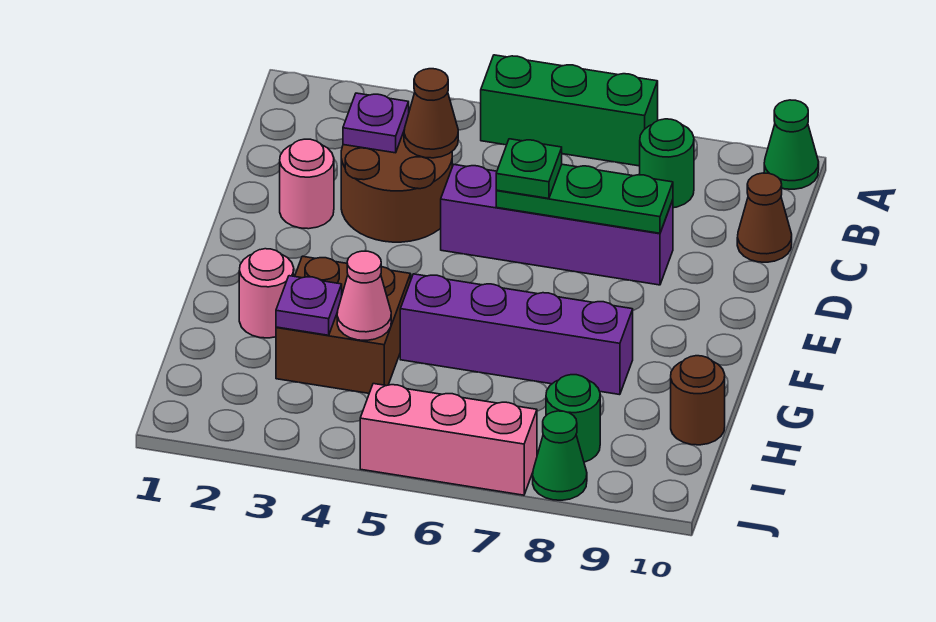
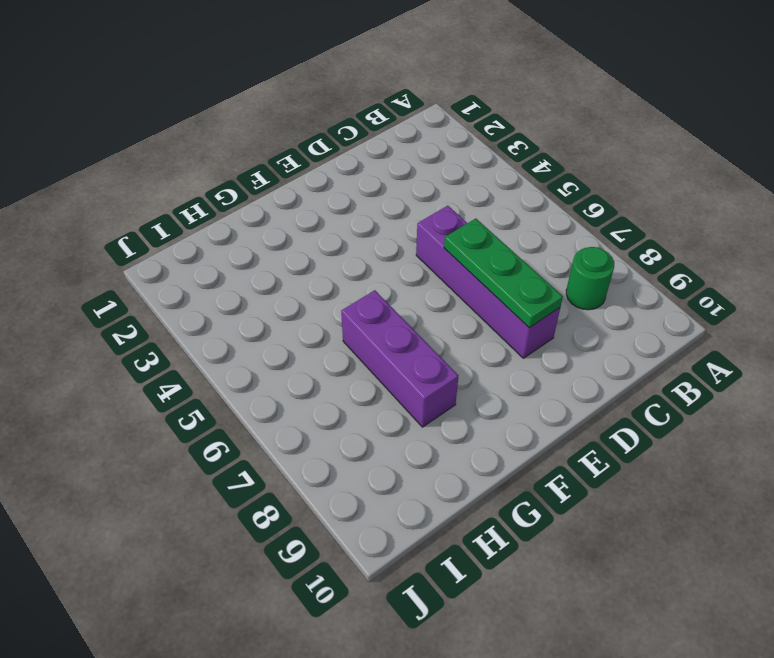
purple brick G6:G8 level 1 -> purple brick G5:G8 level 1
none -> green brick A5:A7 level 1
none -> green cone A10 level 1
none -> brown round brick C3:D4 level 1

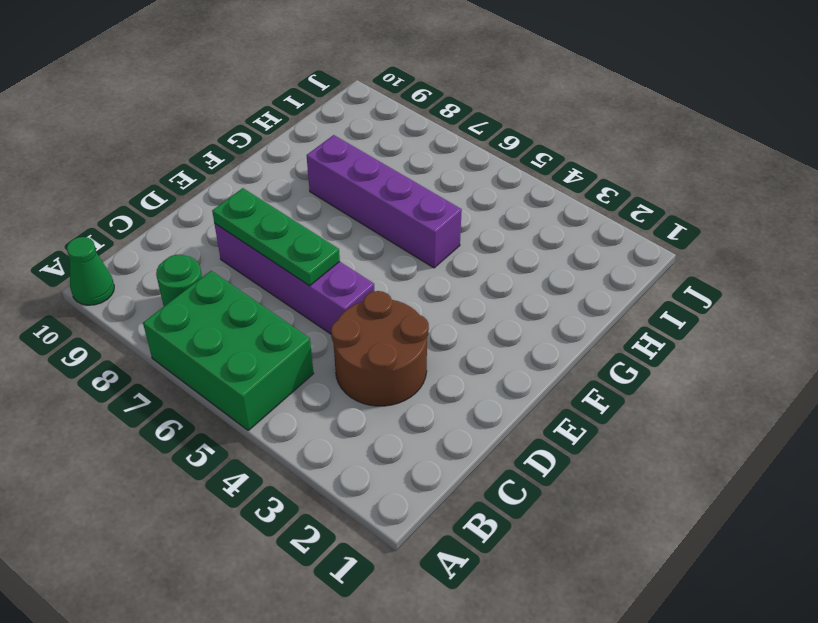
green brick A5:B7 level 1 -> green brick A5:A7 level 1
none -> brown cone C10 level 1
none -> pink round brick D2 level 1
none -> pink round brick G2 level 1

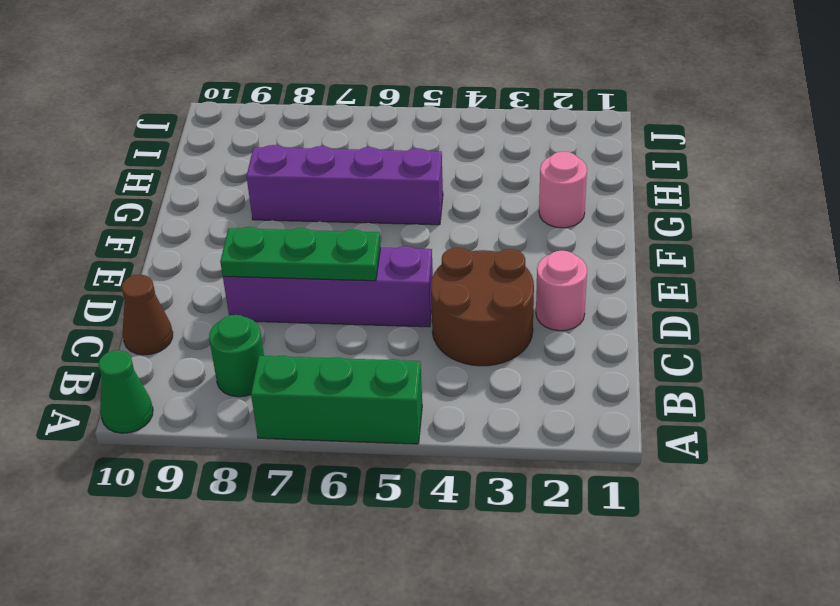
none -> brown brick G3:H4 level 1
none -> brown round brick H10 level 1
none -> green round brick I8 level 1

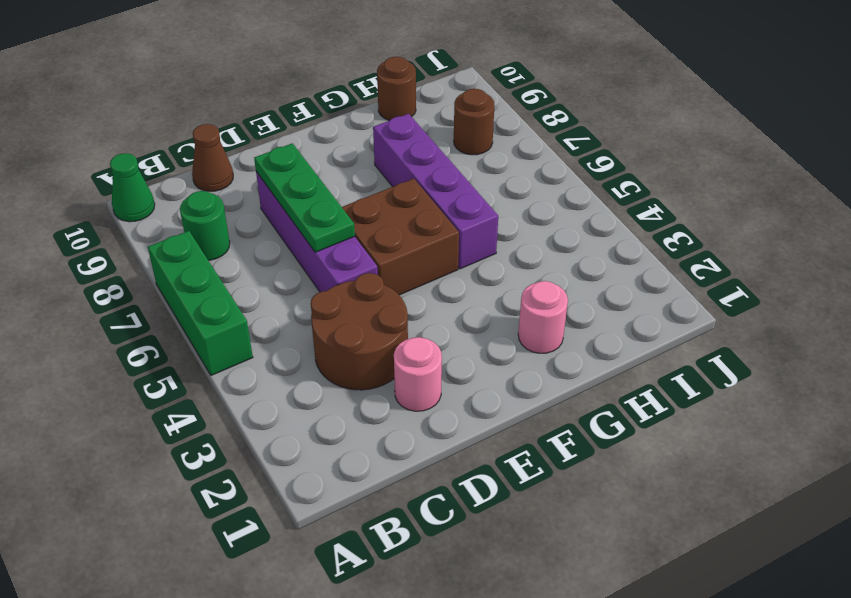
brown brick E5:F6 level 1 -> brown brick G3:H4 level 1
brown round brick I8 level 1 -> green round brick I8 level 1
none -> pink brick J5:J7 level 1
none -> green cone J8 level 1
none -> purple plate C3 level 2

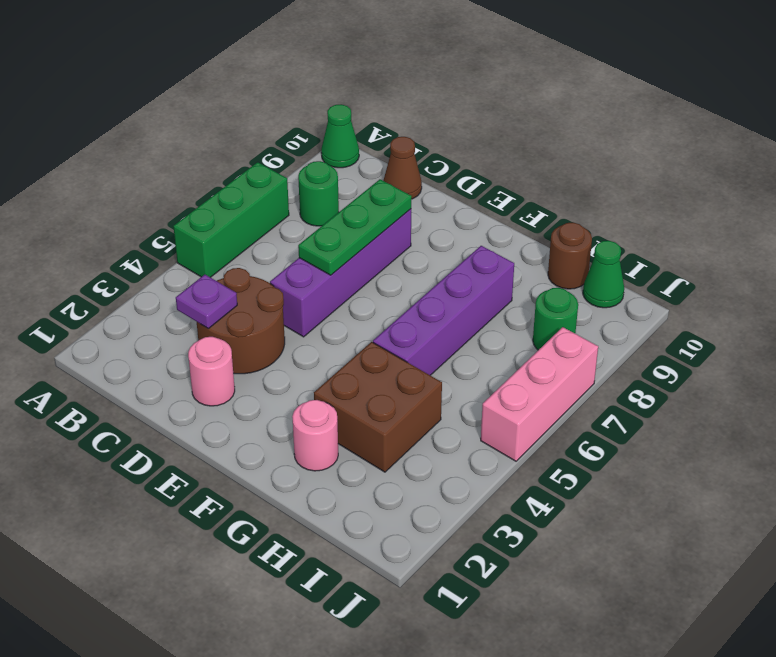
green cone I10 level 1 -> green cone J8 level 1
none -> brown cone C4 level 2
none -> purple plate H3 level 2
none -> pink cone H4 level 2

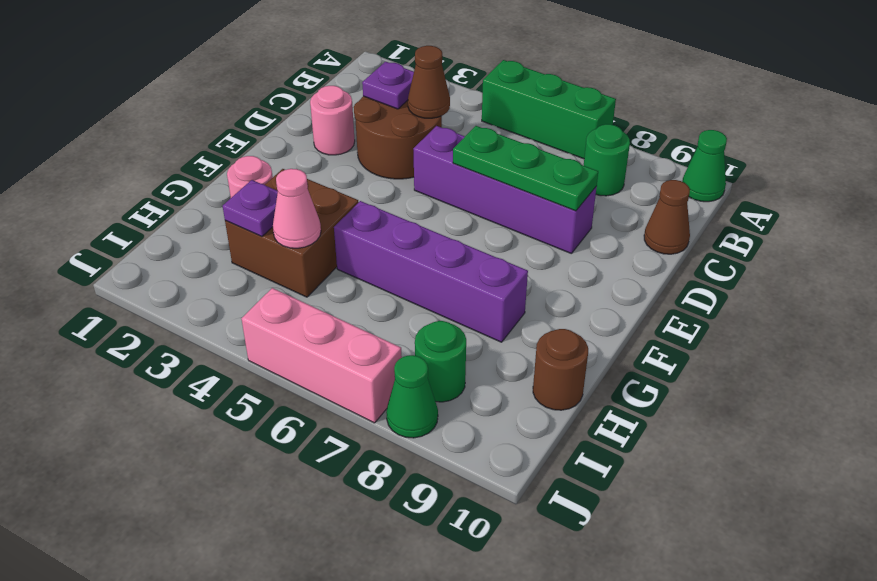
none -> green plate D6 level 3

